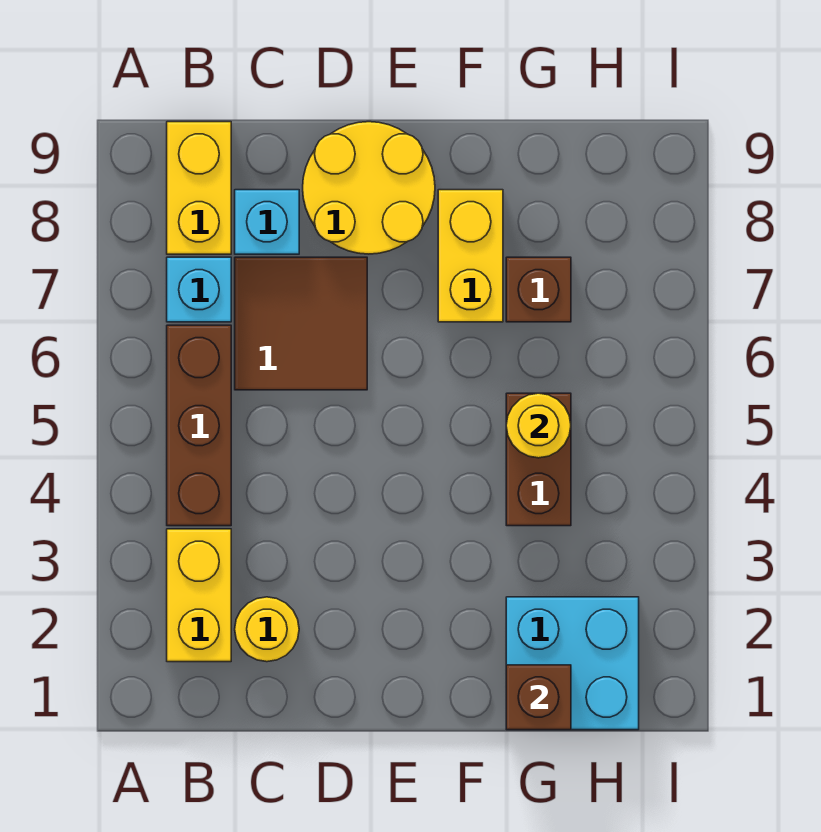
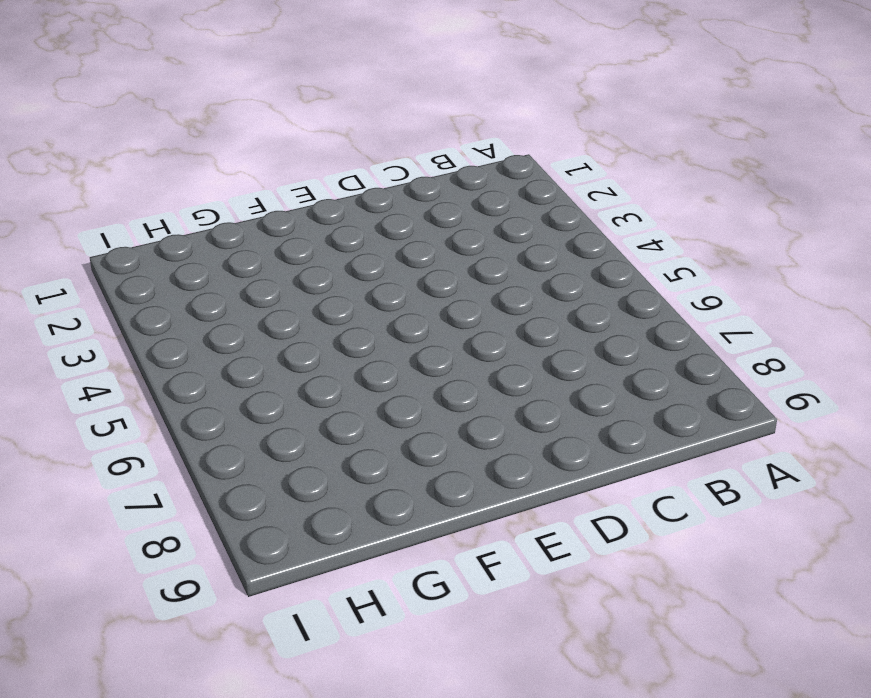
none -> yellow brick B2:B3 level 1
none -> brown brick B4:B6 level 1
none -> cyan brick B7 level 1

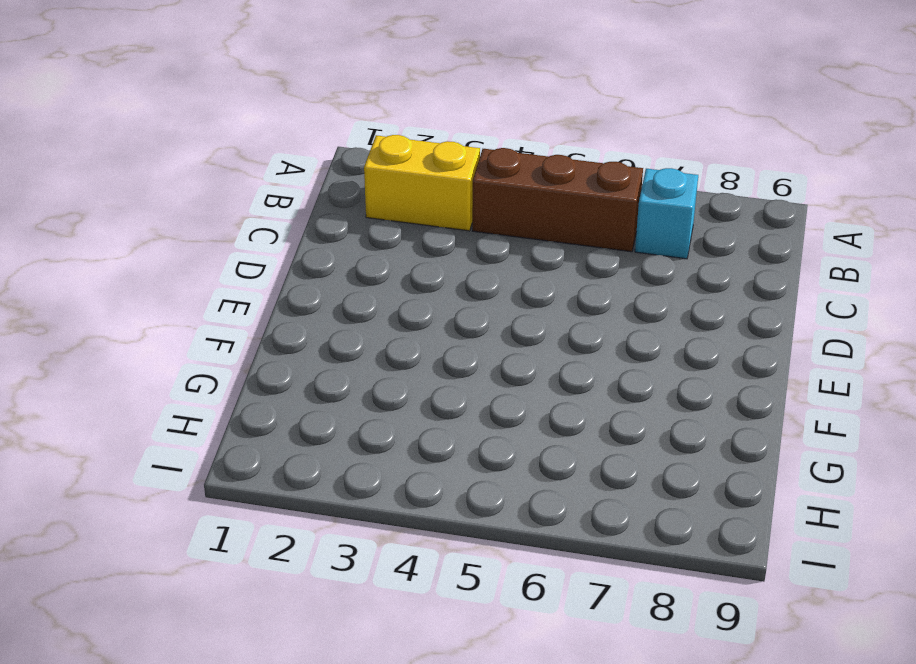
none -> yellow brick B8:B9 level 1
none -> yellow round brick C2 level 1
none -> brown tile C6:D7 level 1

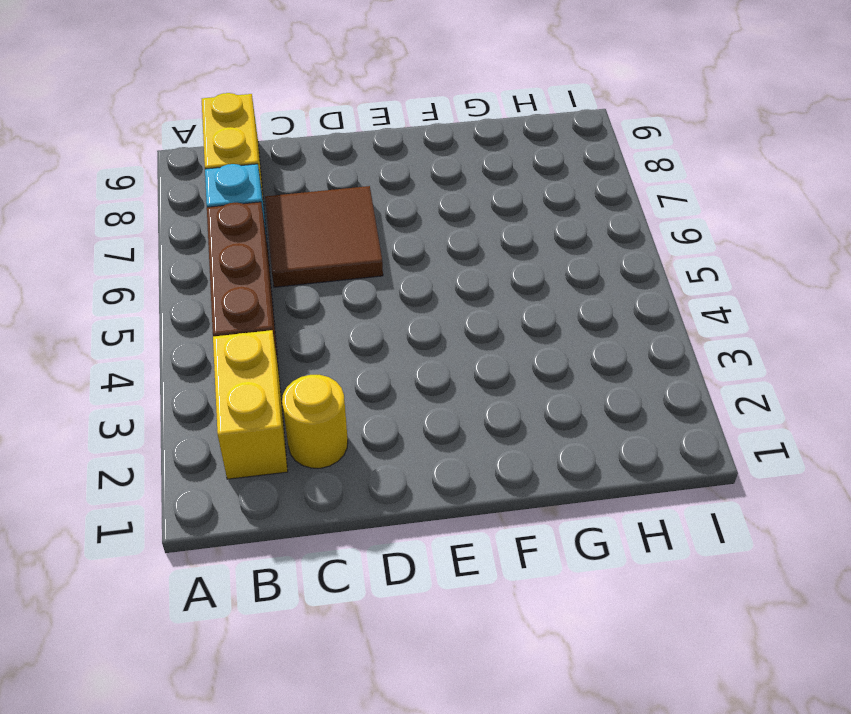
none -> cyan brick C8 level 1
none -> yellow round brick D8:E9 level 1
none -> yellow brick F7:F8 level 1

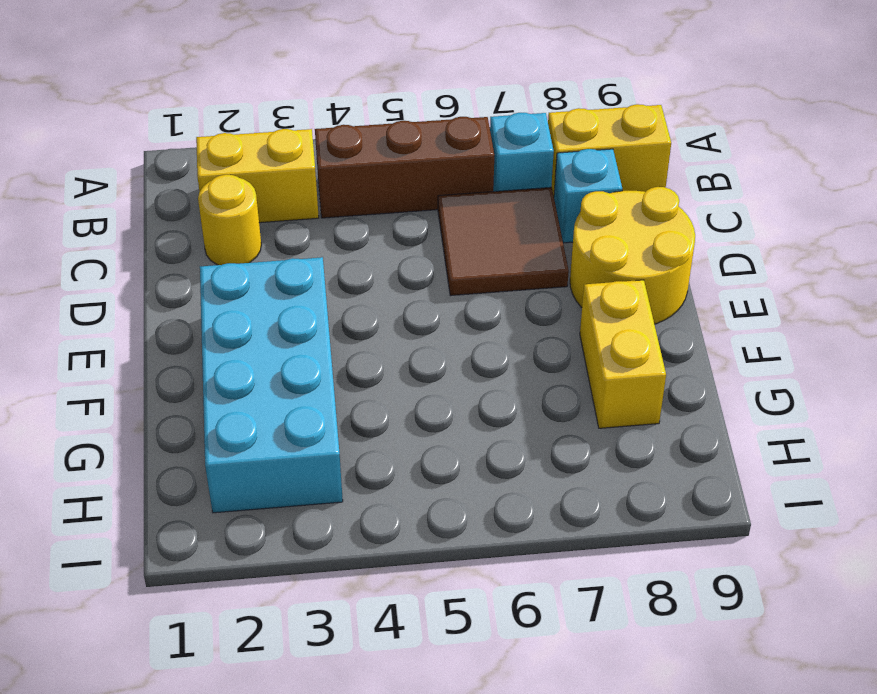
cyan brick E2:H3 level 1 -> cyan brick G1:H2 level 1
yellow brick F8:G8 level 1 -> yellow brick F7:F8 level 1
none -> brown brick G4:G5 level 1
none -> brown brick G7 level 1
none -> brown brick G1 level 2

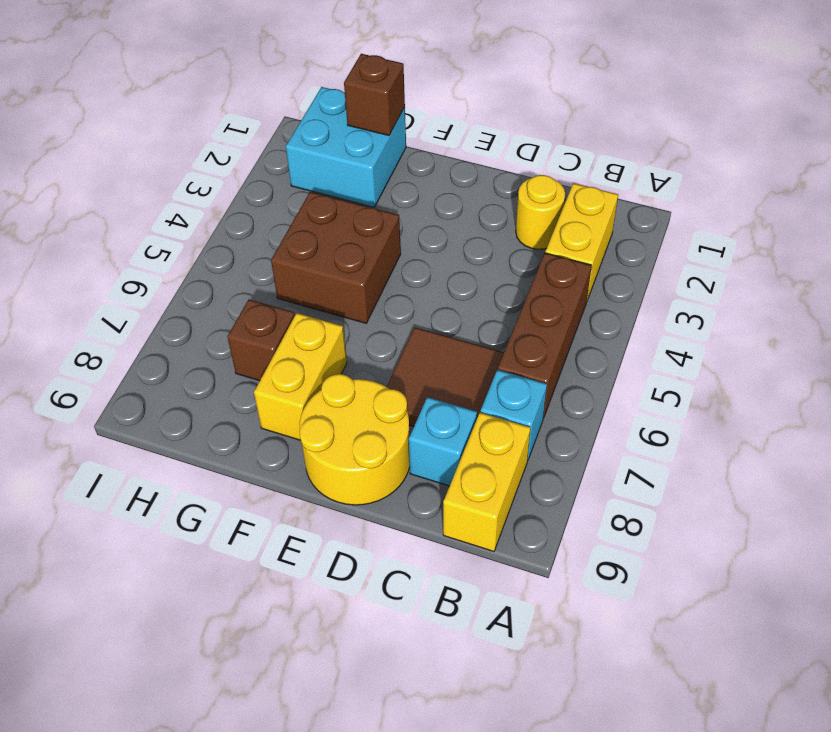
brown brick F4:G5 level 1 -> brown brick G4:G5 level 1
none -> yellow round brick G5 level 2

